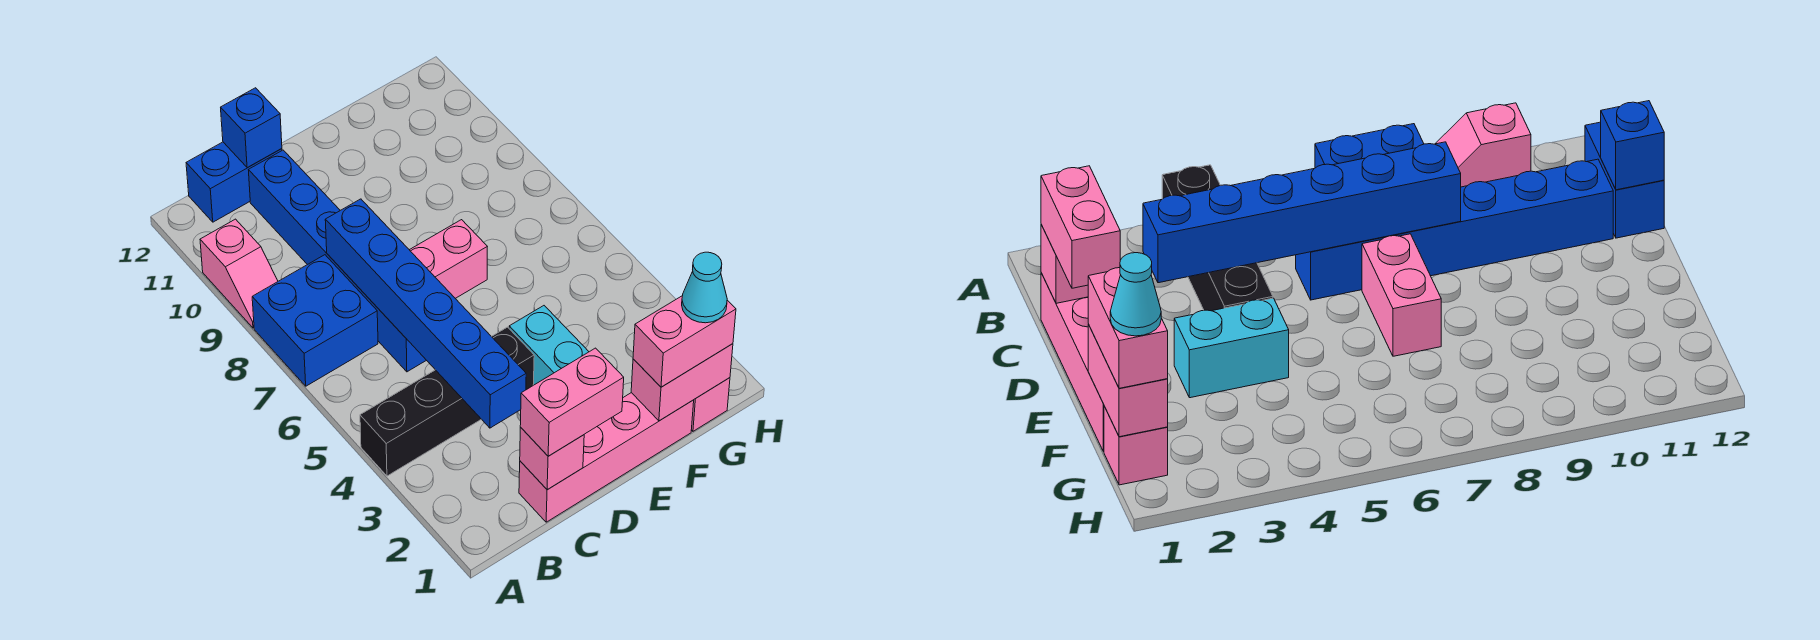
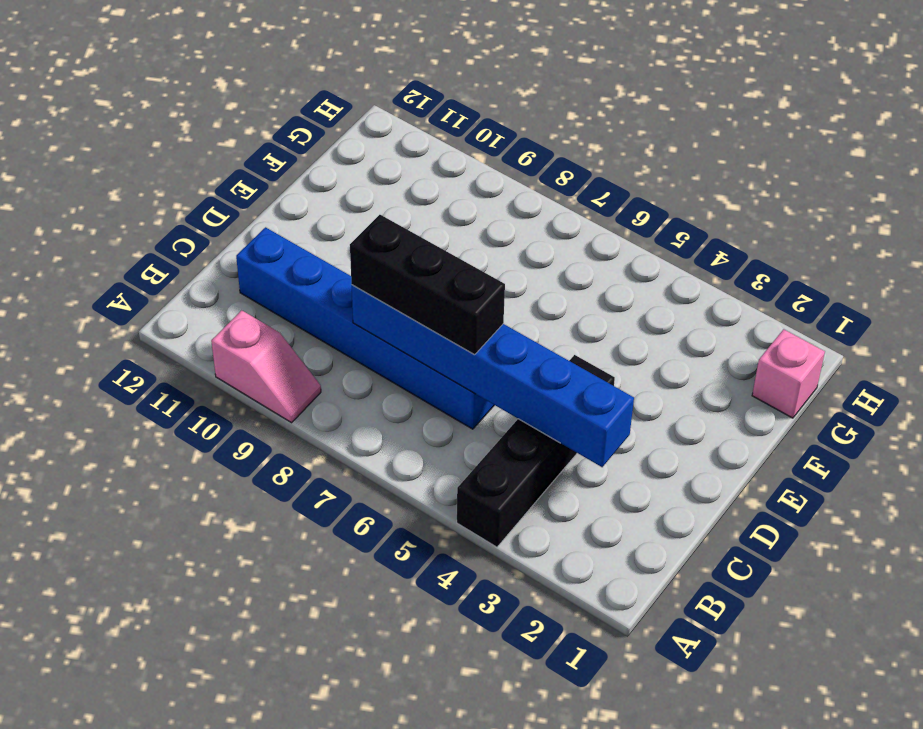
black brick C6:C8 level 3 -> none
none -> blue brick A7:B8 level 1
none -> blue brick B12:C12 level 1
none -> pink brick C1:F1 level 1

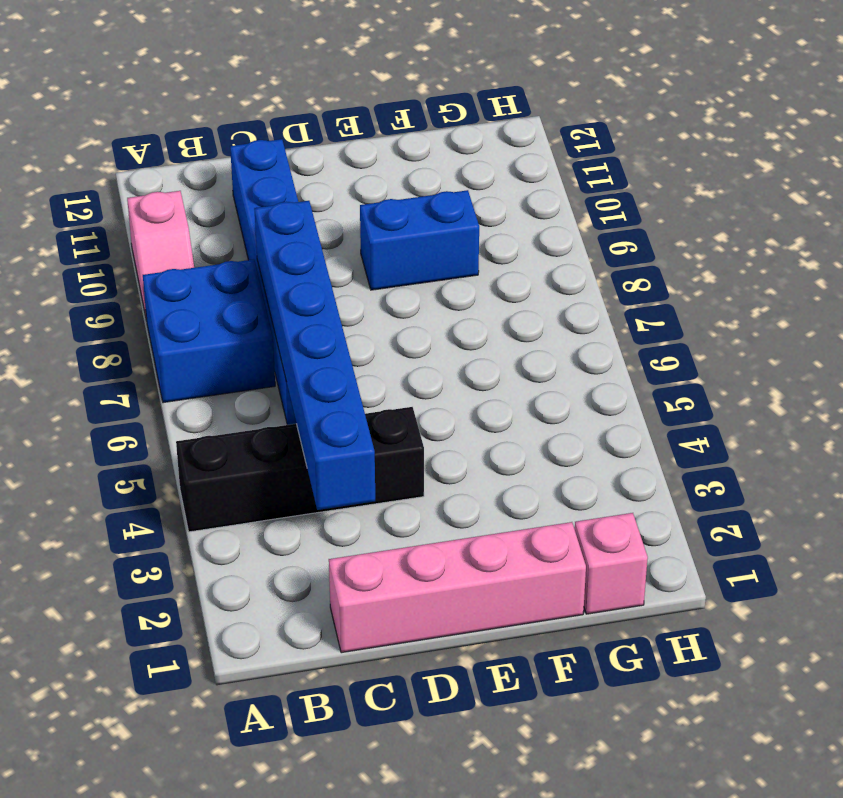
blue brick E9:F9 level 1 -> blue brick B12:C12 level 1
none -> pink brick D7:E7 level 1
none -> cyan brick E3:E4 level 1
none -> pink brick C1 level 2

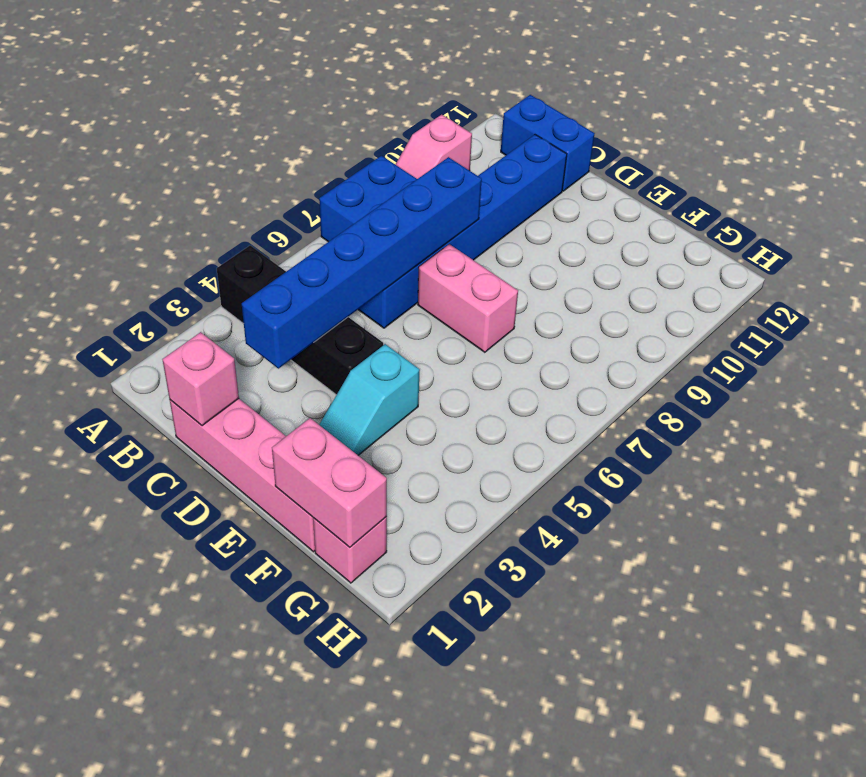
cyan slope E3:E4 level 1 top 4 -> cyan brick E3:E4 level 1
none -> blue brick C12 level 2
none -> pink brick C1:D1 level 3
none -> pink brick F1:G1 level 3

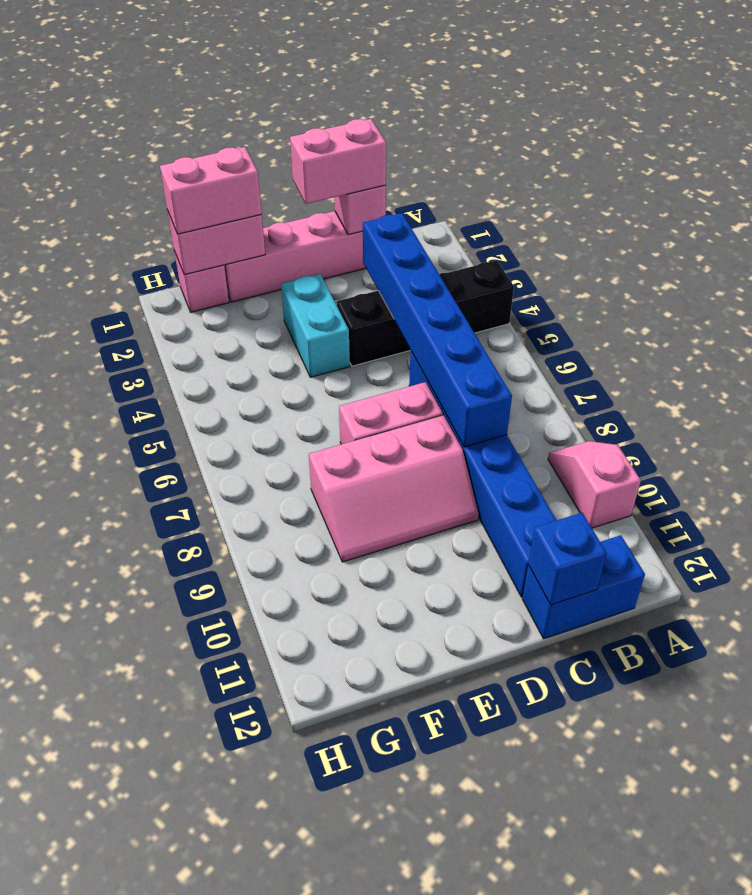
pink slope D8:F9 level 1 top 8 -> none
none -> blue brick A7:B8 level 1
none -> cyan cone G1 level 4

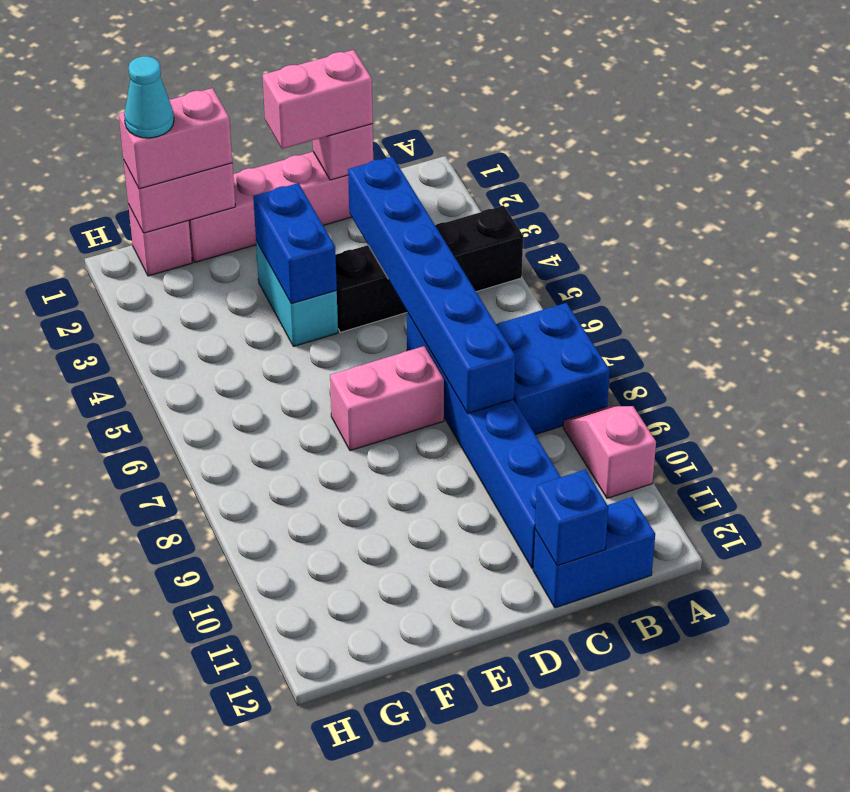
blue brick E3:E4 level 2 -> none

